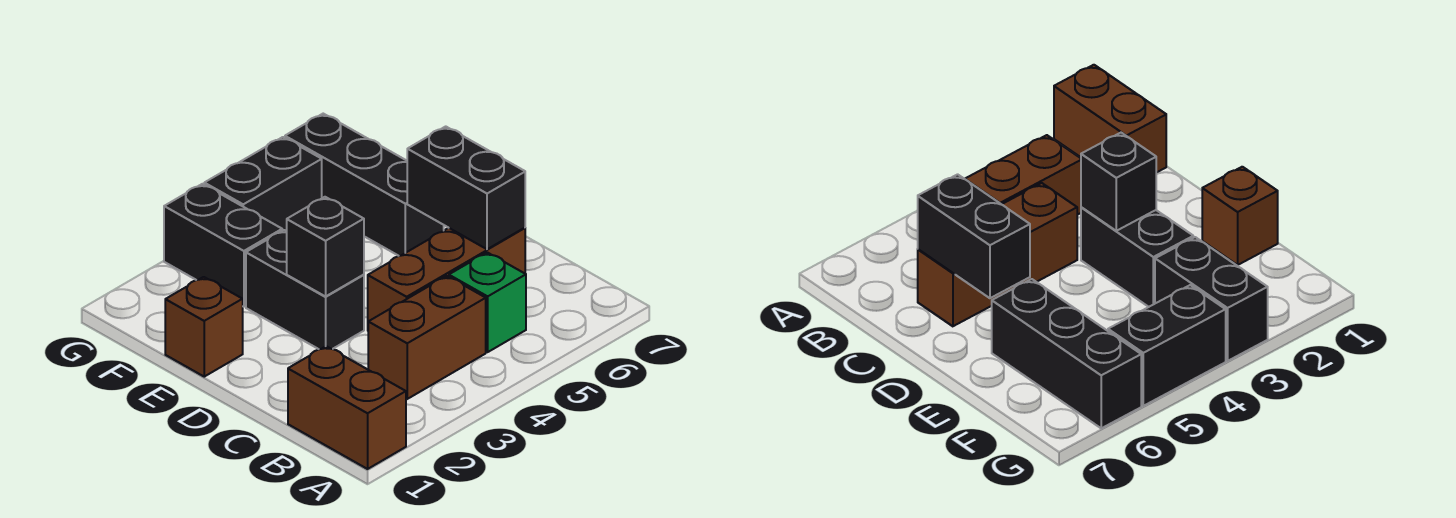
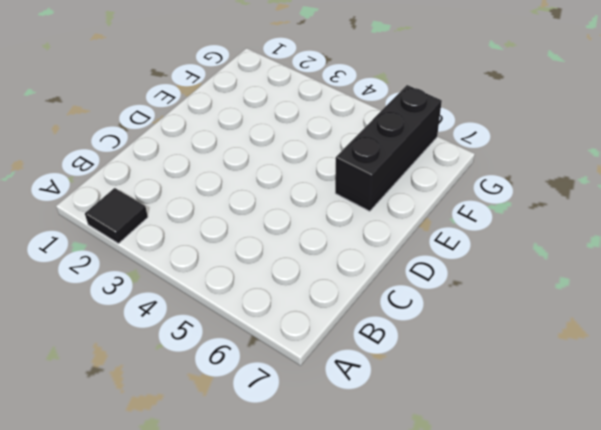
black tile A2 level 1 -> none
none -> brown brick A1:B1 level 1
none -> brown brick B3:B4 level 1

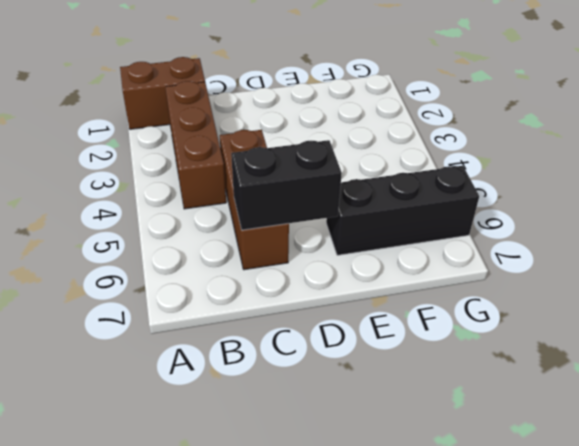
brown brick B2:B4 level 1 -> brown brick B3:B4 level 1
none -> green brick B5 level 1
none -> black brick D3:E3 level 1

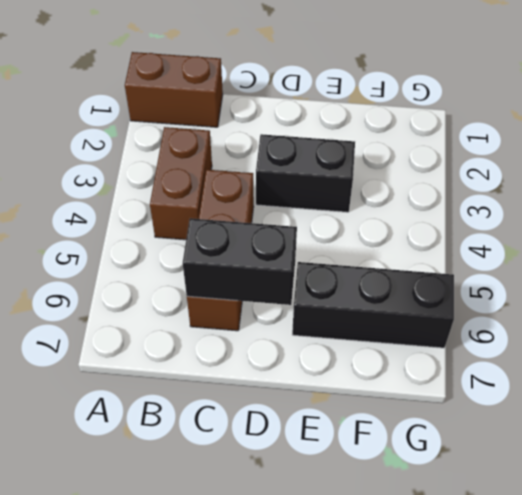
none -> green brick B5 level 1
none -> brown brick E1 level 1

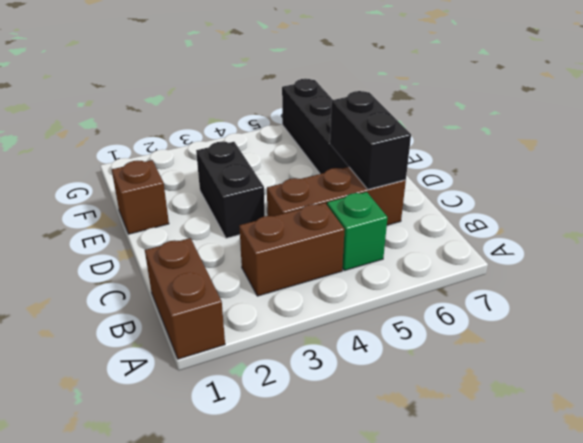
none -> black brick F3:G3 level 1
none -> black brick G4:G5 level 1

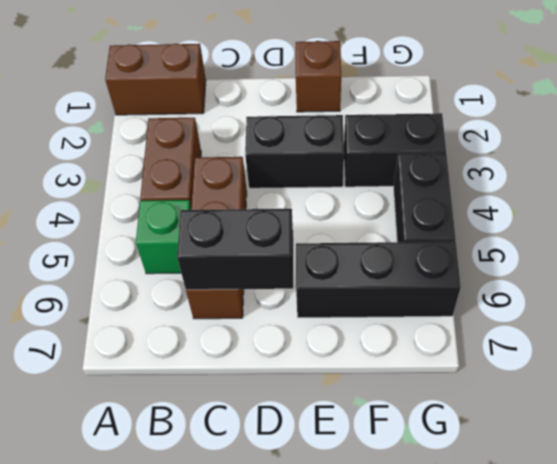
none -> black brick D3 level 2

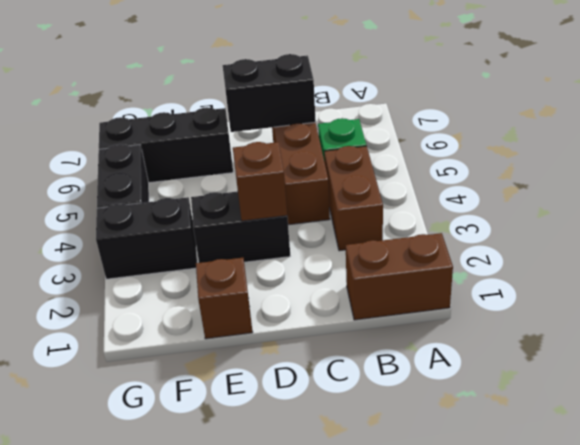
brown brick D3 level 2 -> black brick D3 level 2

